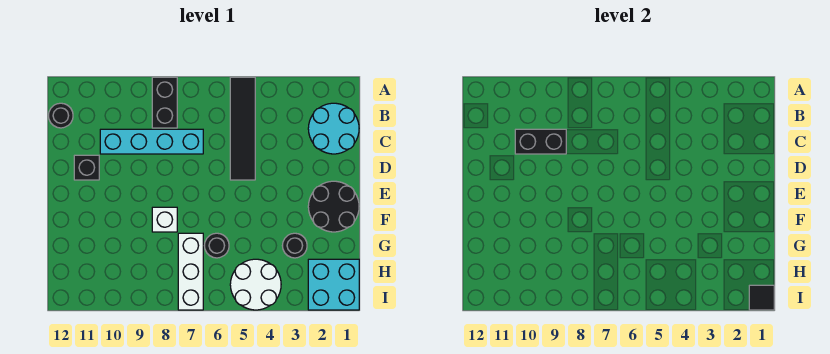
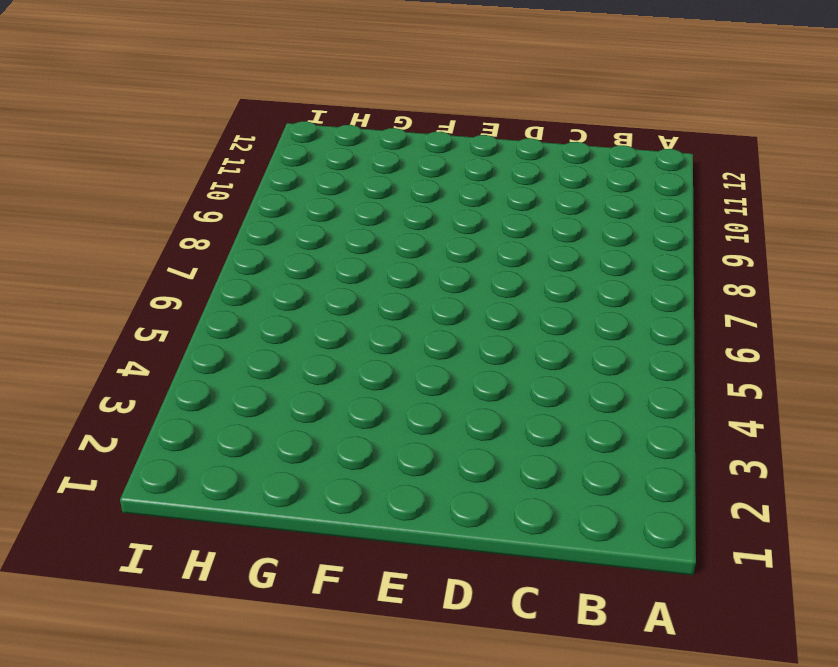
none -> black tile A5:D5 level 1
none -> black brick A8:B8 level 1
none -> cyan round brick B1:C2 level 1

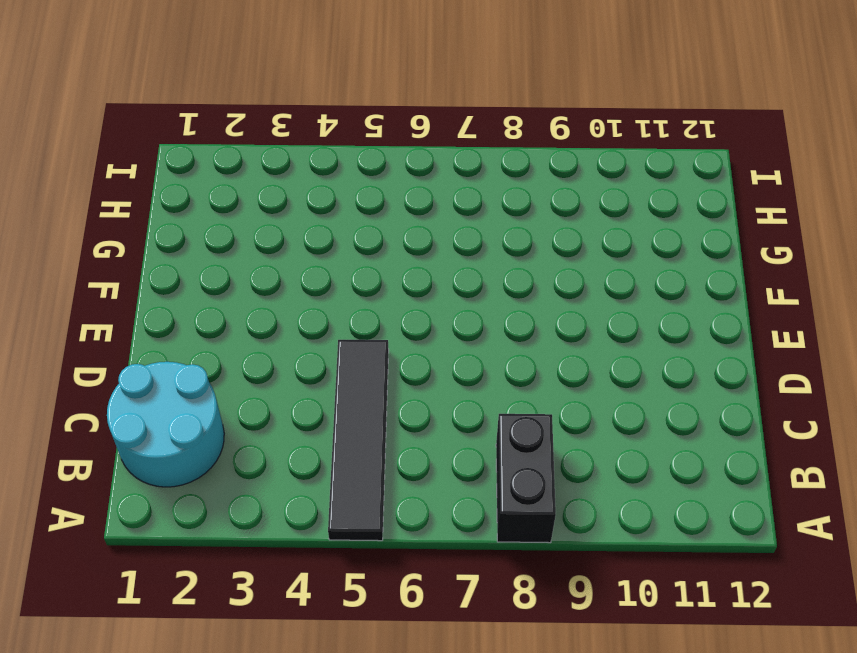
none -> black round brick B12 level 1
none -> cyan brick C7:C10 level 1
none -> black brick D11 level 1

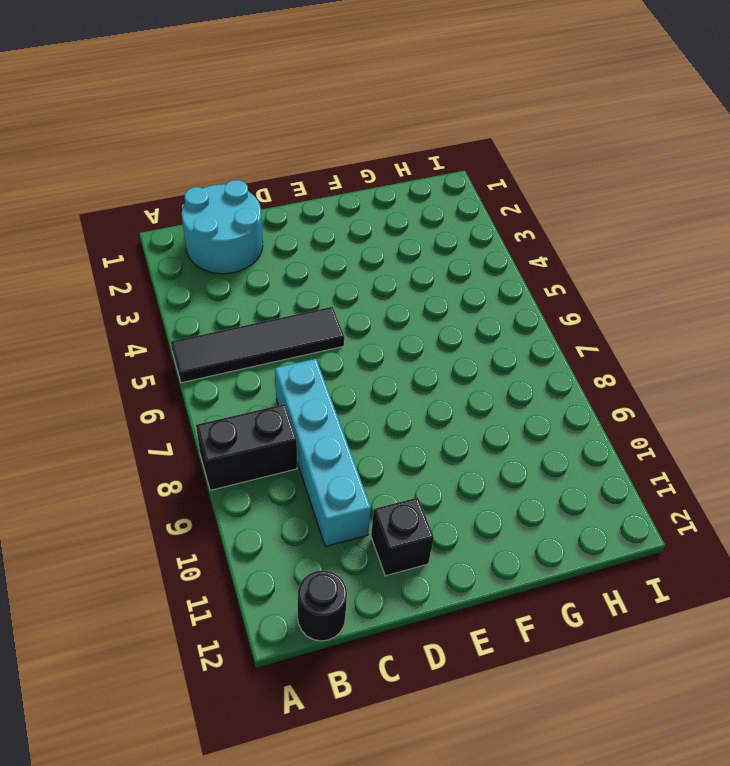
none -> black round brick E1:F2 level 1
none -> white brick F8 level 1
none -> black round brick G3 level 1

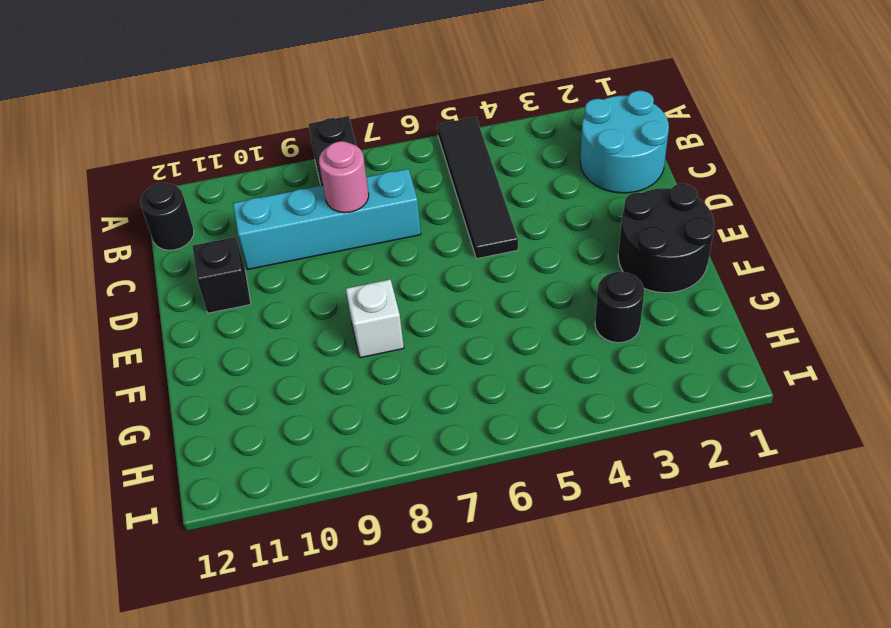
pink round brick C8 level 2 -> none
none -> black round brick G6 level 1
none -> white brick G7:I7 level 1
none -> cyan brick H1:I2 level 1

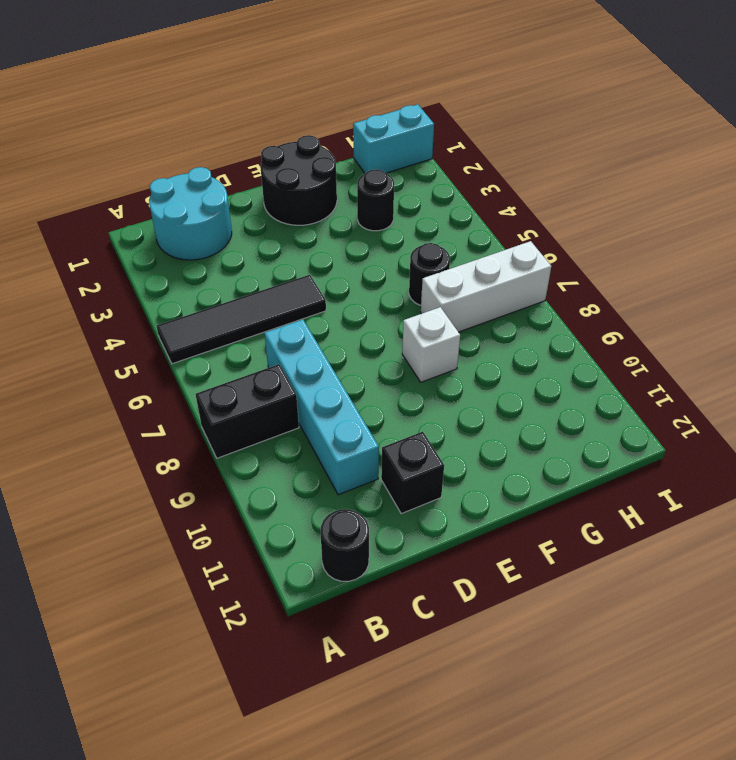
cyan brick H1:I1 level 1 -> cyan brick H1:I2 level 1
none -> white round brick H4:I5 level 1
none -> black brick C9:C10 level 2
none -> black tile I1 level 2

